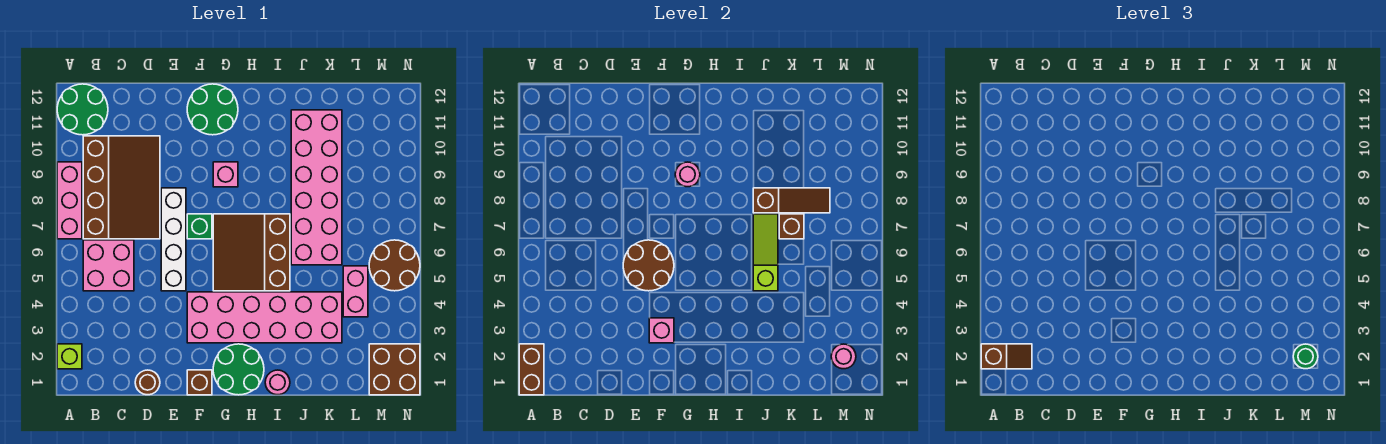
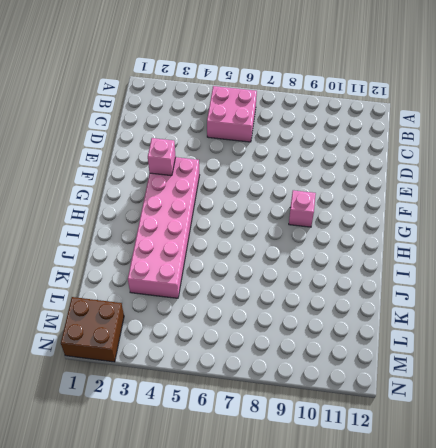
none -> lime brick A2 level 1
none -> pink brick A7:A9 level 1
none -> green round brick A11:B12 level 1

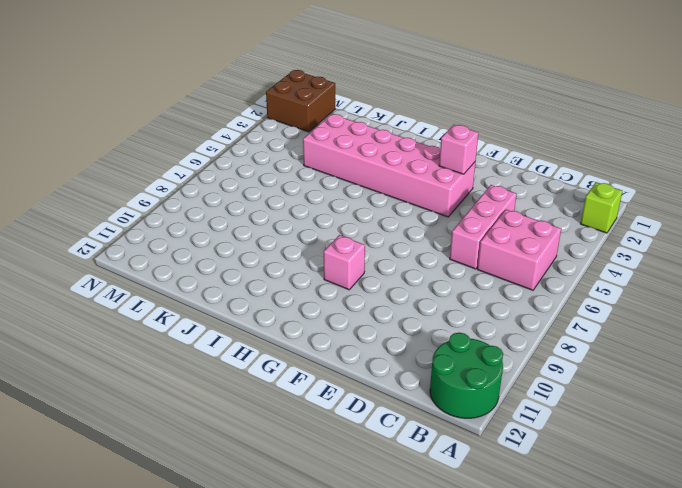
pink brick D4:D6 level 1 -> pink brick A7:A9 level 1
none -> brown slope B7:D10 level 1 top B
none -> brown round brick D1 level 1
none -> white brick E5:E8 level 1

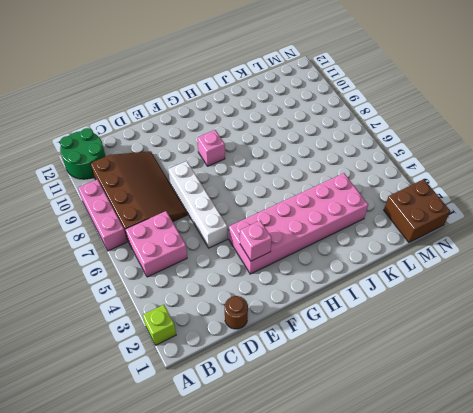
none -> brown brick F1 level 1
none -> green brick F7 level 1
none -> green round brick F11:G12 level 1

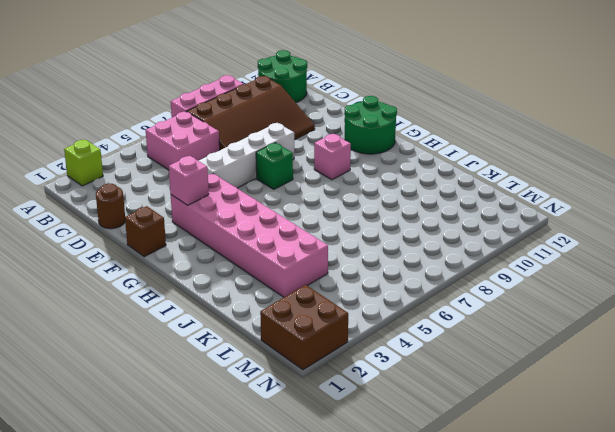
none -> green round brick G1:H2 level 1
none -> brown slope G5:I7 level 1 top I
none -> pink round brick I1 level 1

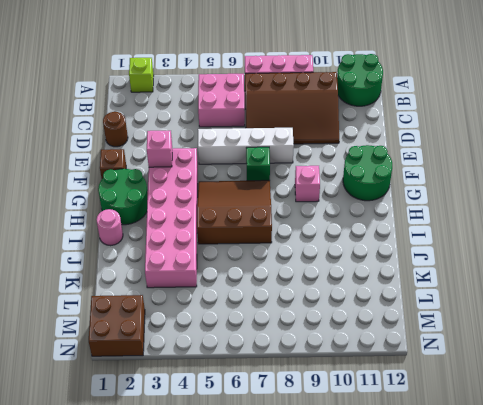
none -> pink brick J6:K11 level 1
none -> pink brick L4:L5 level 1
none -> brown round brick M5:N6 level 1

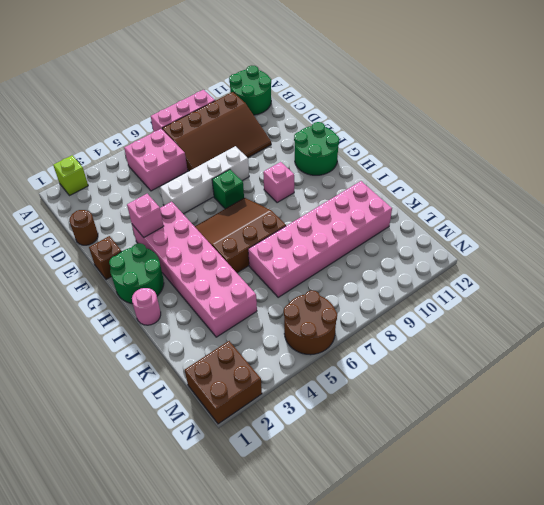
none -> pink brick L4:L5 level 1
none -> brown brick A1:A2 level 2
none -> brown round brick E5:F6 level 2

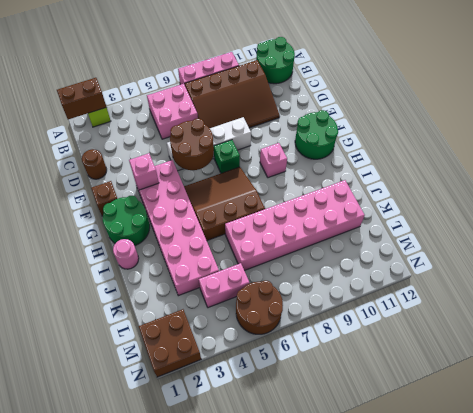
none -> pink round brick G9 level 2
none -> lime slope J5:J7 level 2 top 5
none -> brown slope J8:L8 level 2 top J

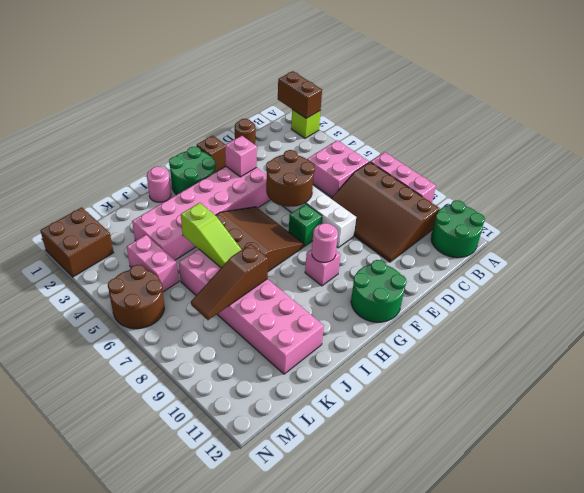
none -> brown brick K7 level 2
none -> pink round brick M2 level 2
none -> brown slope A2:B2 level 3 top A

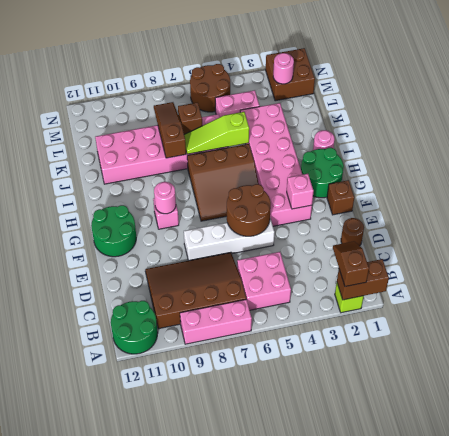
none -> green brick F7 level 1
none -> green round brick M2 level 3

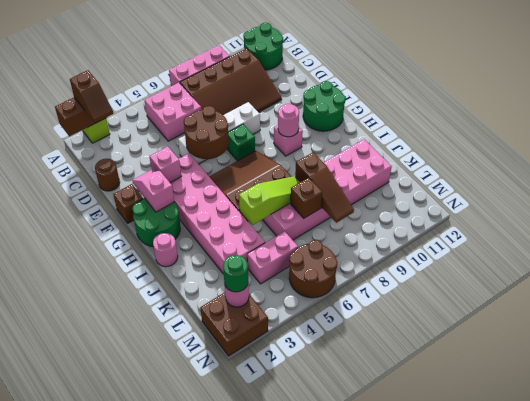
pink slope F2:G2 level 2 top G -> none

